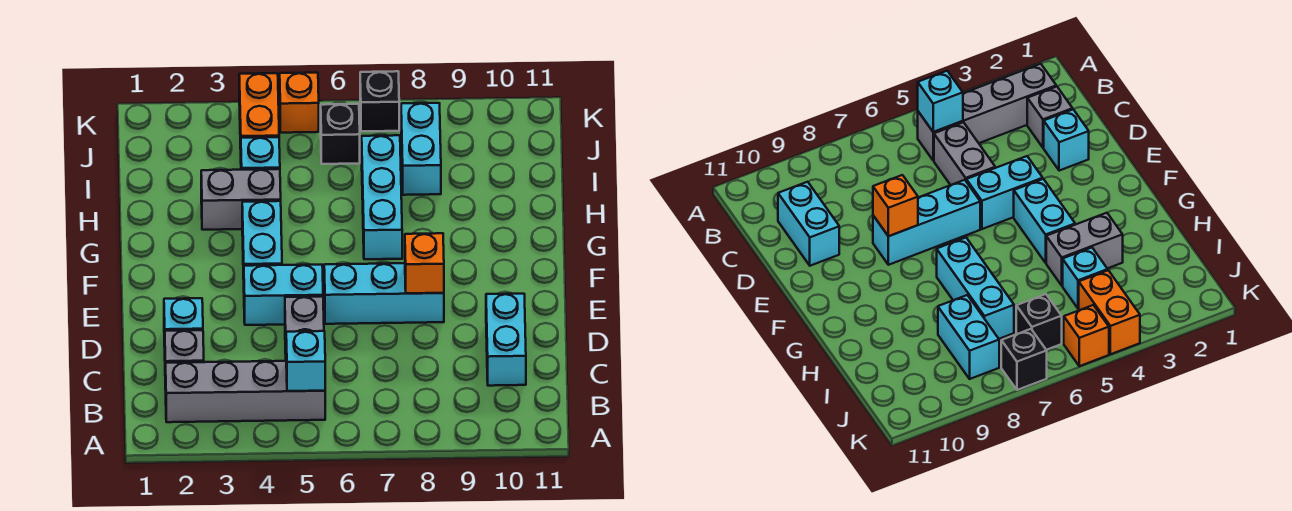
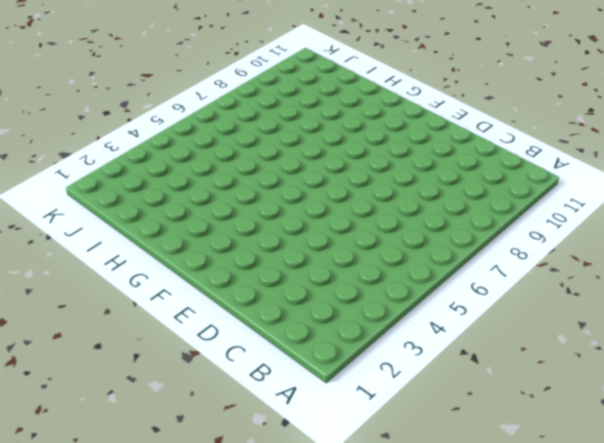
none -> grey brick B2:B5 level 1
none -> grey brick C2 level 1
none -> grey brick C5:D5 level 1

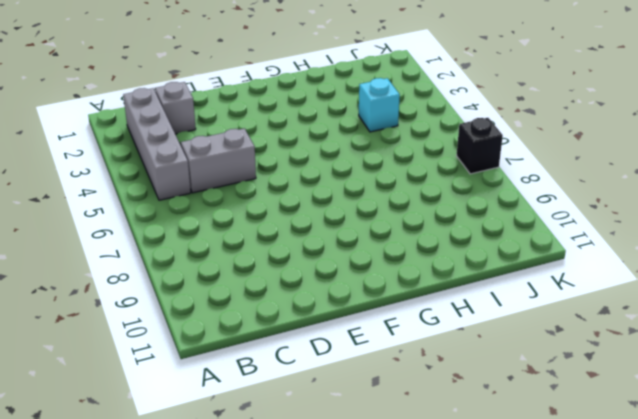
none -> cyan brick C10:D10 level 1
none -> cyan brick D2 level 1
none -> cyan brick E4:E5 level 1

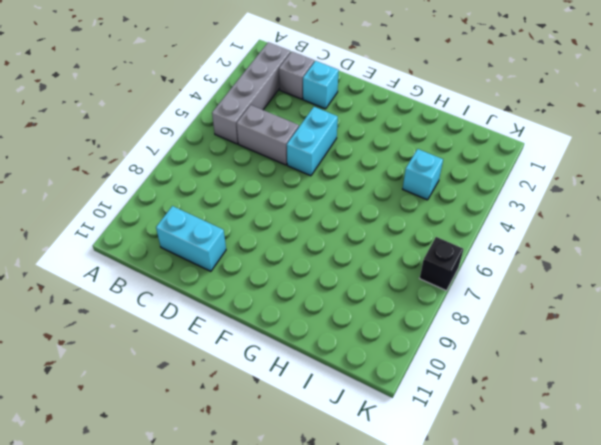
none -> cyan brick E6:E8 level 1
none -> cyan brick F4:G4 level 1
none -> cyan brick G7:I7 level 1

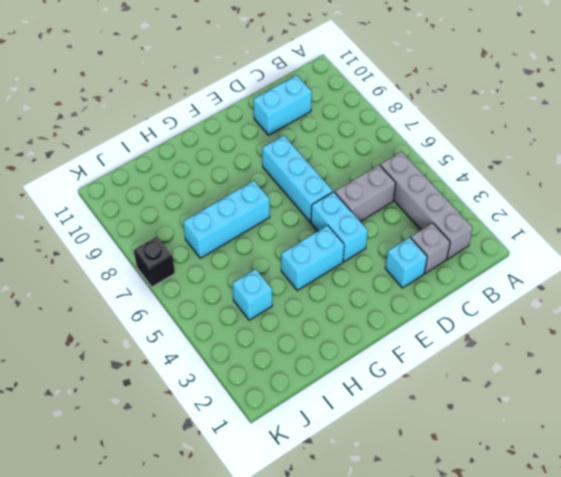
none -> grey brick H3:H4 level 1
none -> cyan brick I8:J8 level 1
none -> orange brick J4:K4 level 1

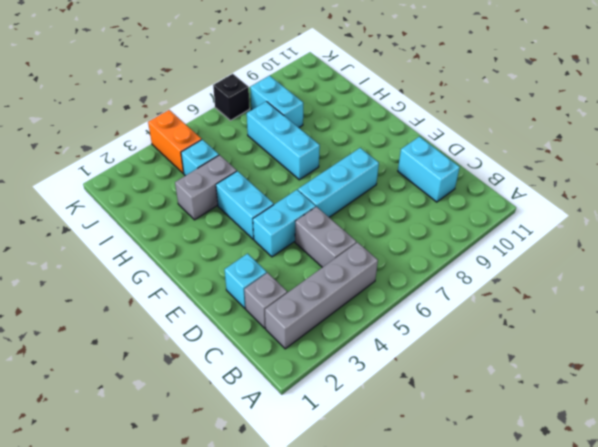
none -> black brick J6 level 1
none -> orange brick K5 level 1
none -> cyan brick B5 level 2

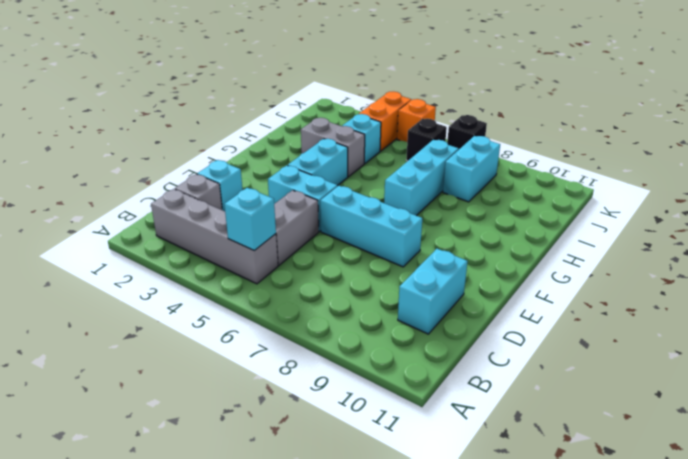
none -> orange brick E8 level 2

